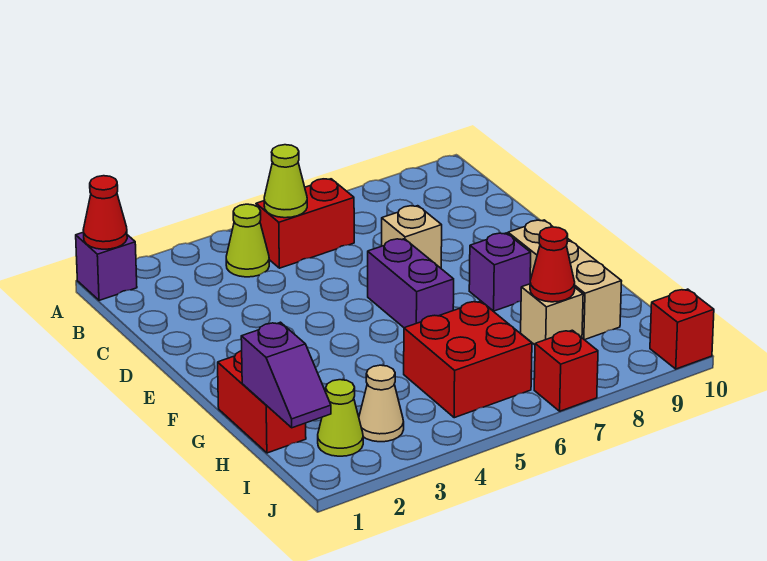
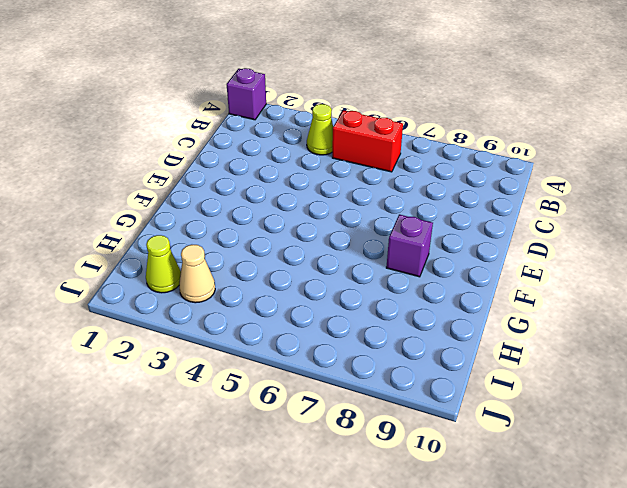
none -> tan brick D7 level 1
none -> purple brick E6:F6 level 1
none -> tan brick F9:H9 level 1

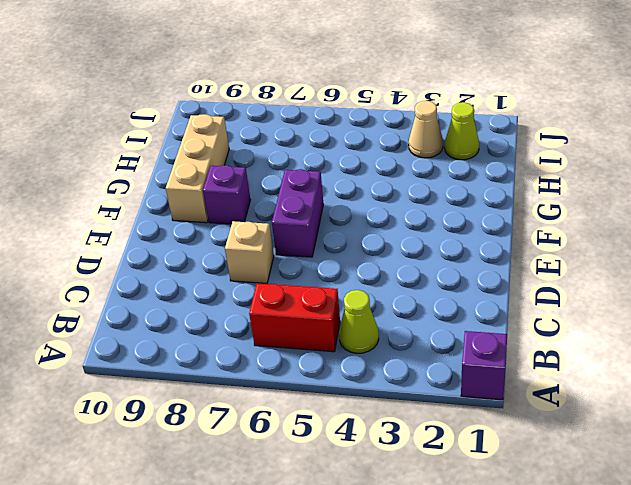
none -> red brick G1:H1 level 1
none -> red brick H5:I6 level 1
none -> tan brick H8 level 1

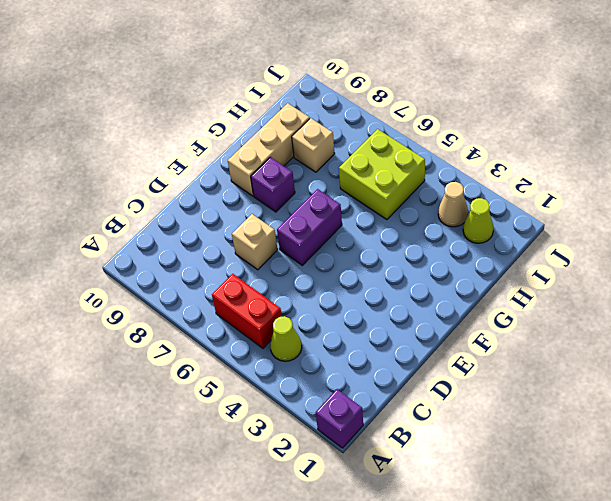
lime brick H5:I6 level 1 -> red brick H5:I6 level 1
none -> red brick G1:H1 level 1
none -> red brick J7 level 1
none -> red brick J10 level 1

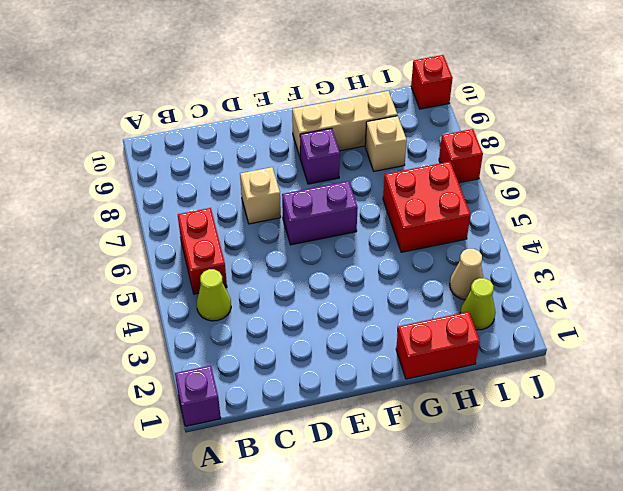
none -> red cone A1 level 2
none -> lime cone B5 level 2
none -> purple slope H1:I1 level 2 top H

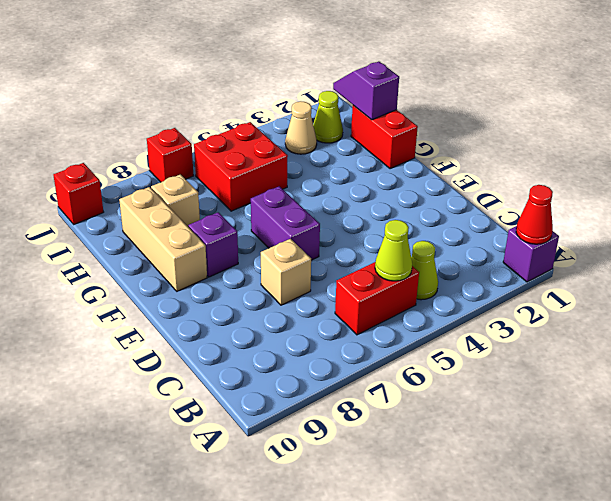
none -> red cone H8 level 2

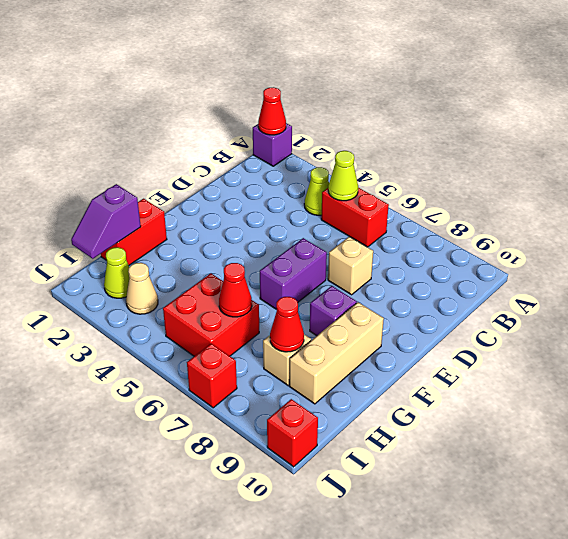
red cone H6 level 2 -> none

